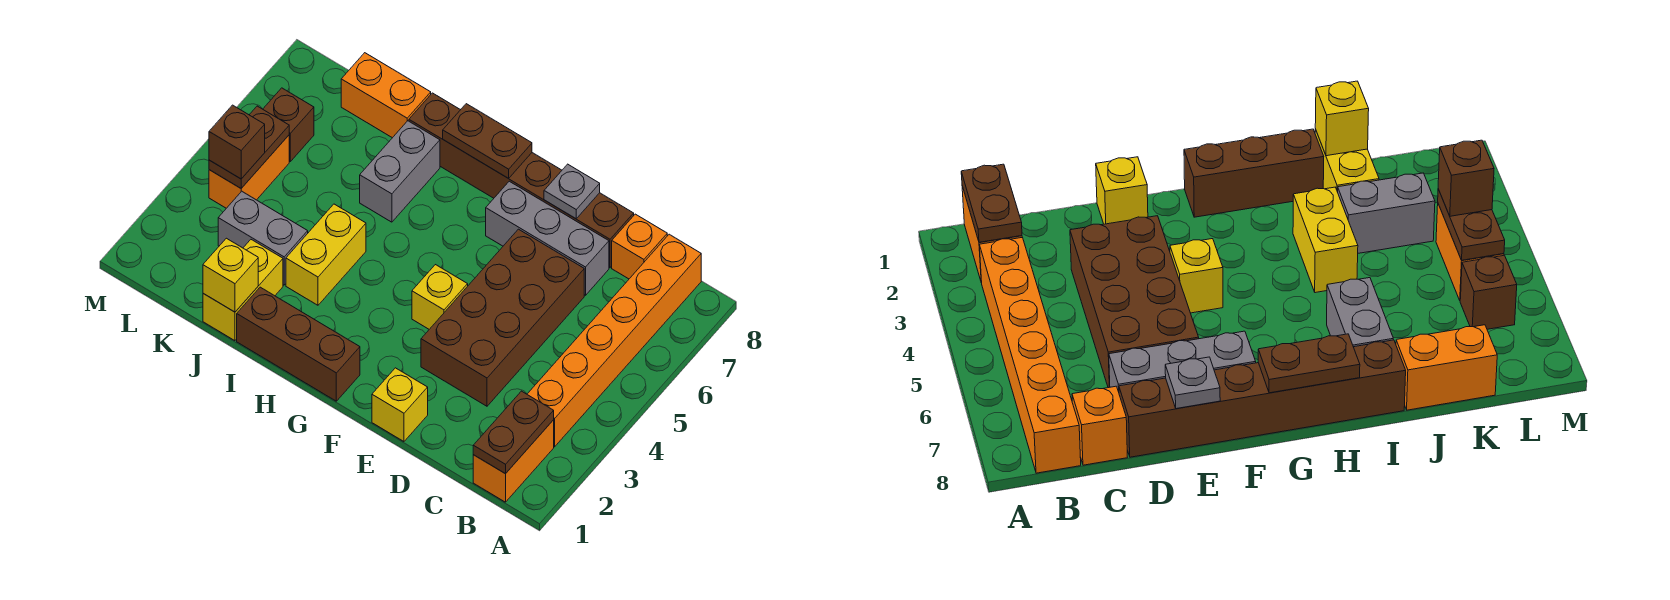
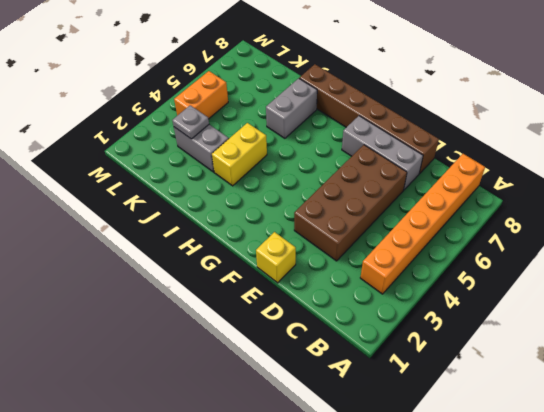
grey plate K3 level 2 -> grey plate E8 level 2
none -> orange brick B1:B2 level 1
none -> orange brick C8 level 1
none -> yellow brick F4 level 1

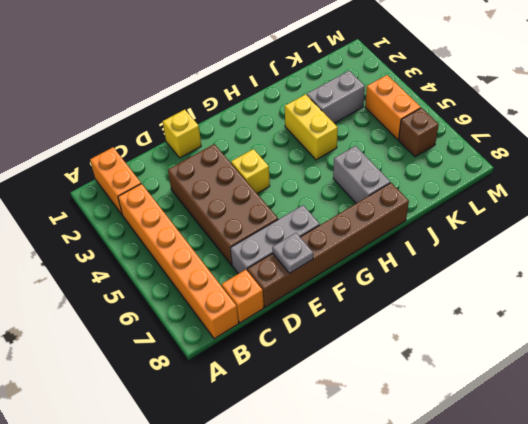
none -> brown brick G1:I1 level 1
none -> yellow brick J1:J2 level 1
none -> orange brick J8:K8 level 1

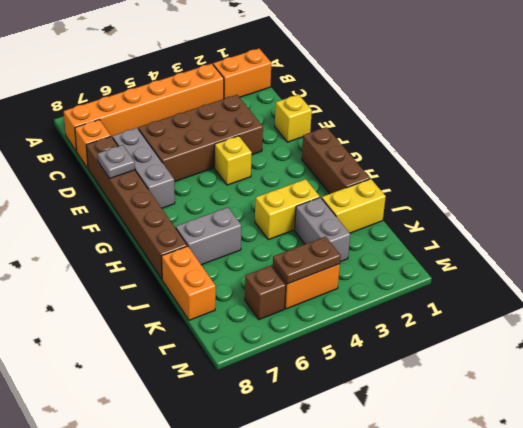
none -> brown plate B1:B2 level 2
none -> brown plate G8:H8 level 2
none -> yellow brick J1 level 2

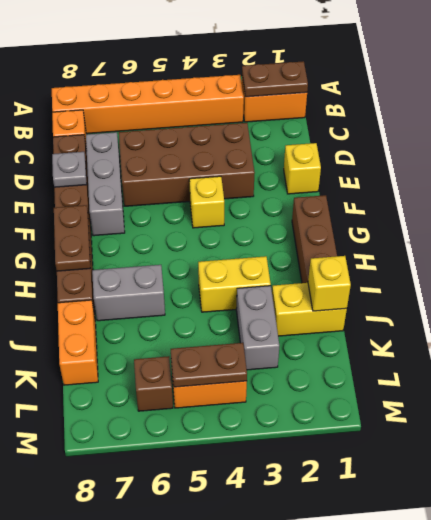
none -> brown brick L4 level 3

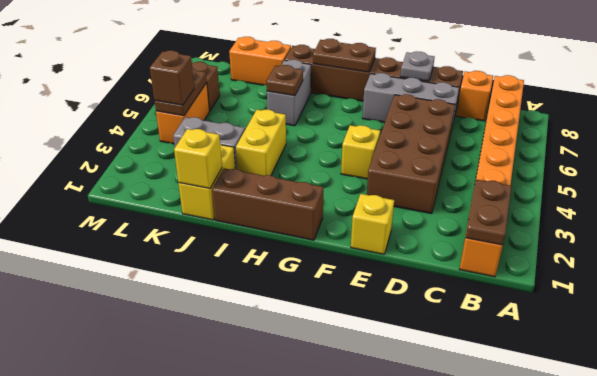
brown plate I6 level 2 -> none

